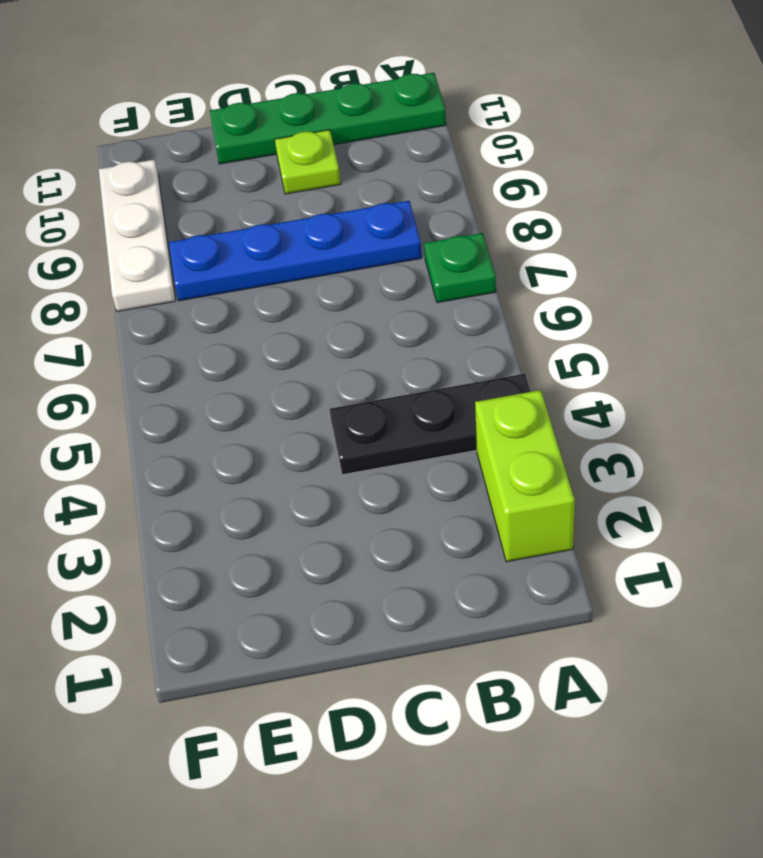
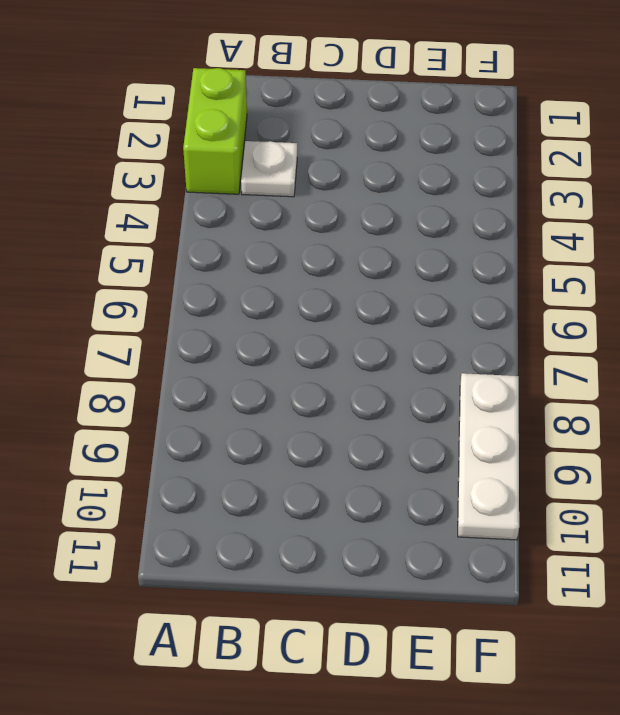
white plate B3 level 1 -> none
none -> black plate A4:C4 level 1
none -> green plate A7 level 1

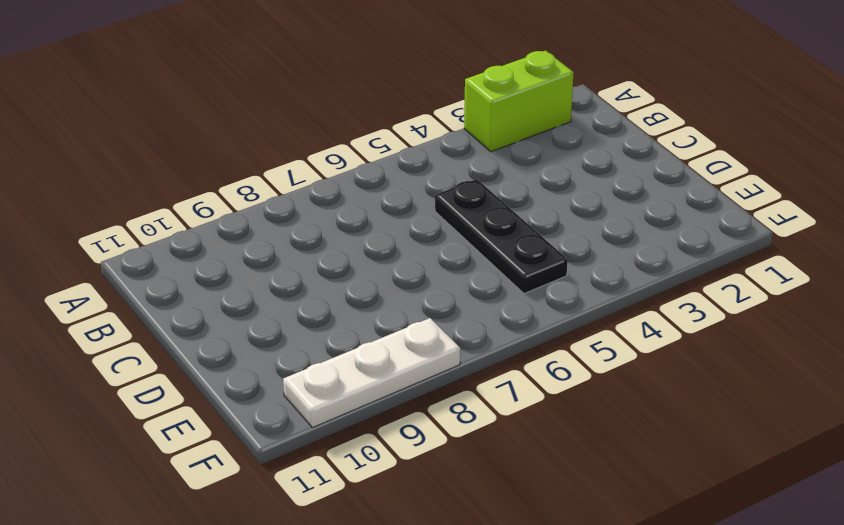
black plate C5:E5 level 1 -> black plate A4:C4 level 1
none -> green plate A7 level 1
none -> green plate A11:D11 level 1

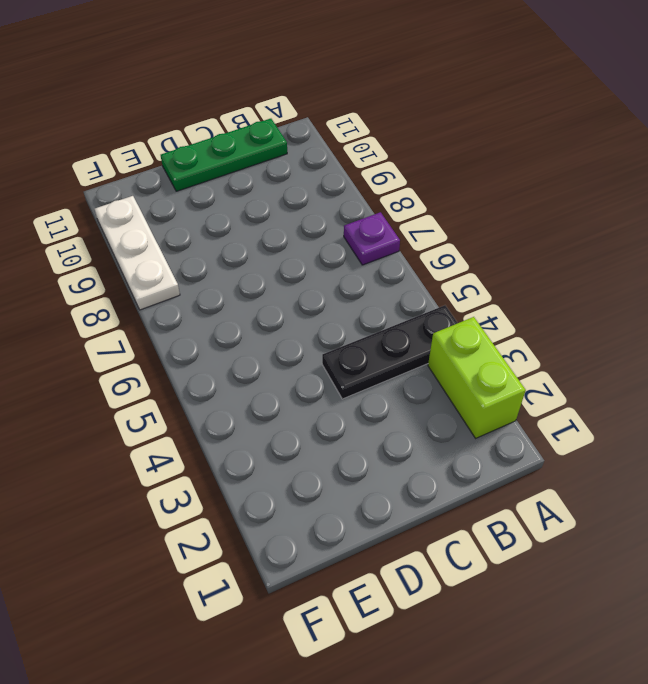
purple plate A7 level 1 -> green plate A7 level 1
green plate B11:D11 level 1 -> green plate A11:D11 level 1
none -> blue plate B8:E8 level 1
none -> lime plate C10 level 1

